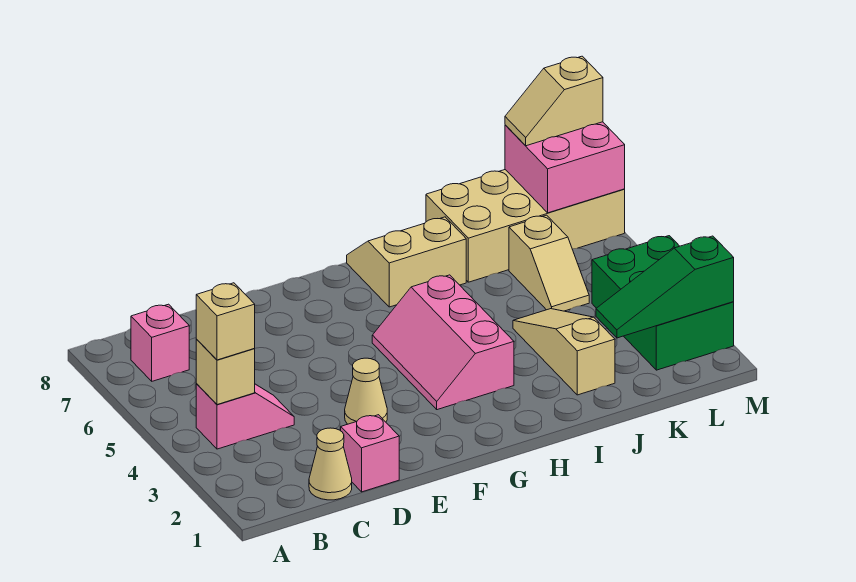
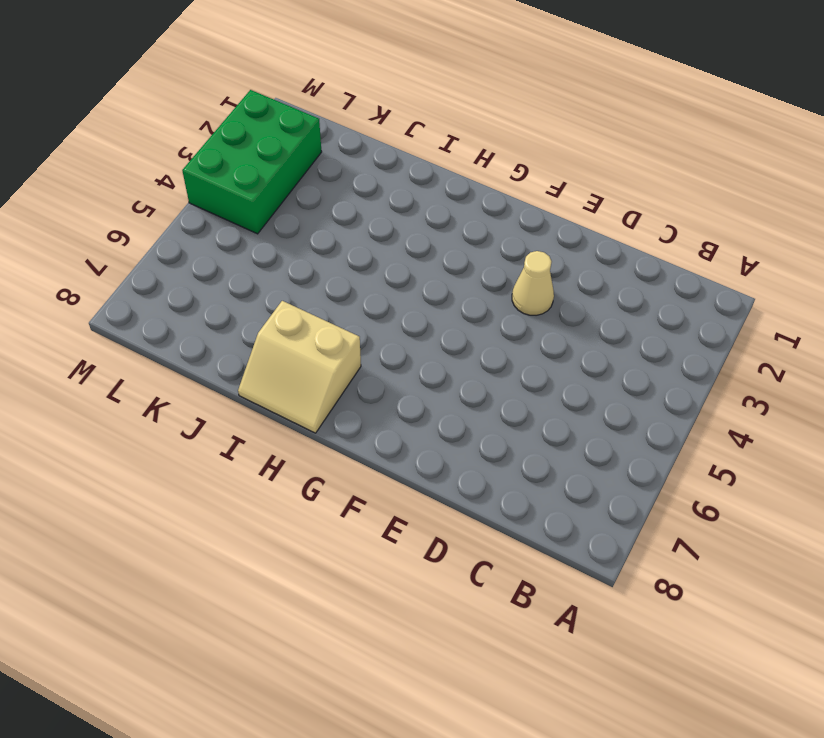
none -> pink slope B4:C4 level 1 top B
none -> pink brick B7 level 1
none -> tan cone C1 level 1

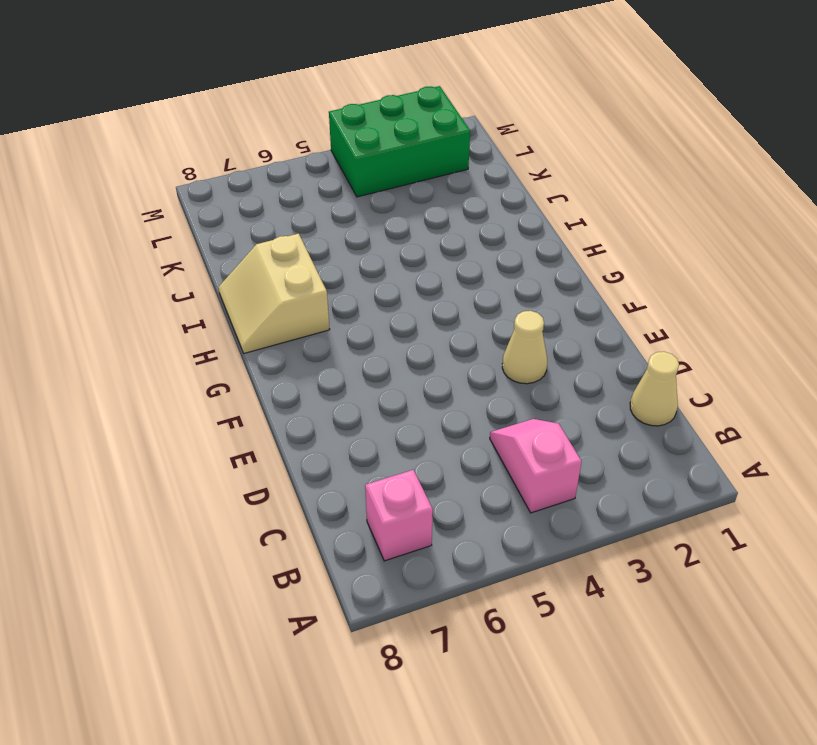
none -> pink brick D1 level 1
none -> pink slope G3:H5 level 1 top H
none -> tan slope J2:J4 level 1 top 2

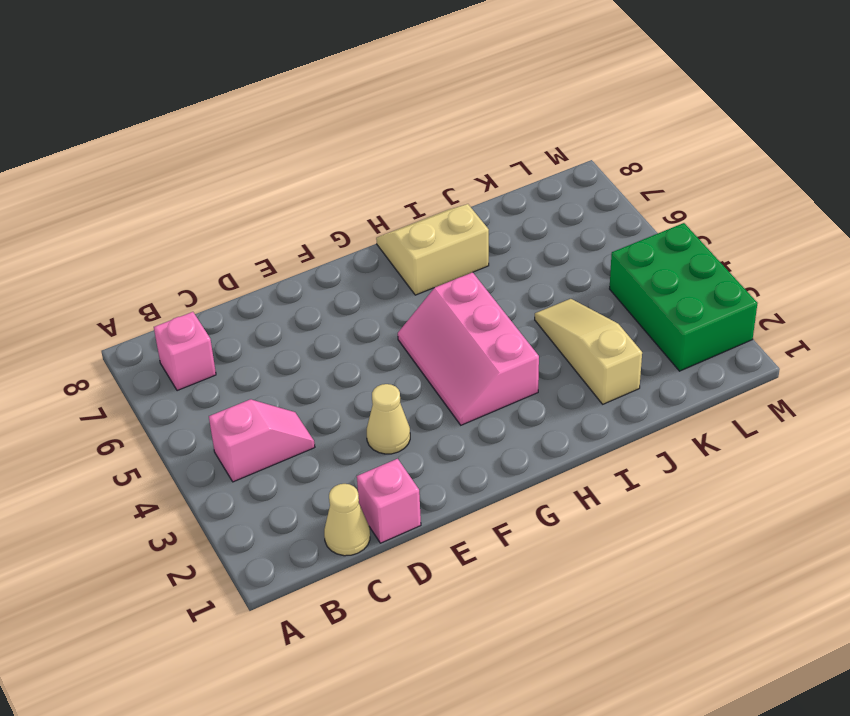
none -> tan brick J7:M8 level 1
none -> tan slope K5:K6 level 1 top 6
none -> tan brick B4 level 2

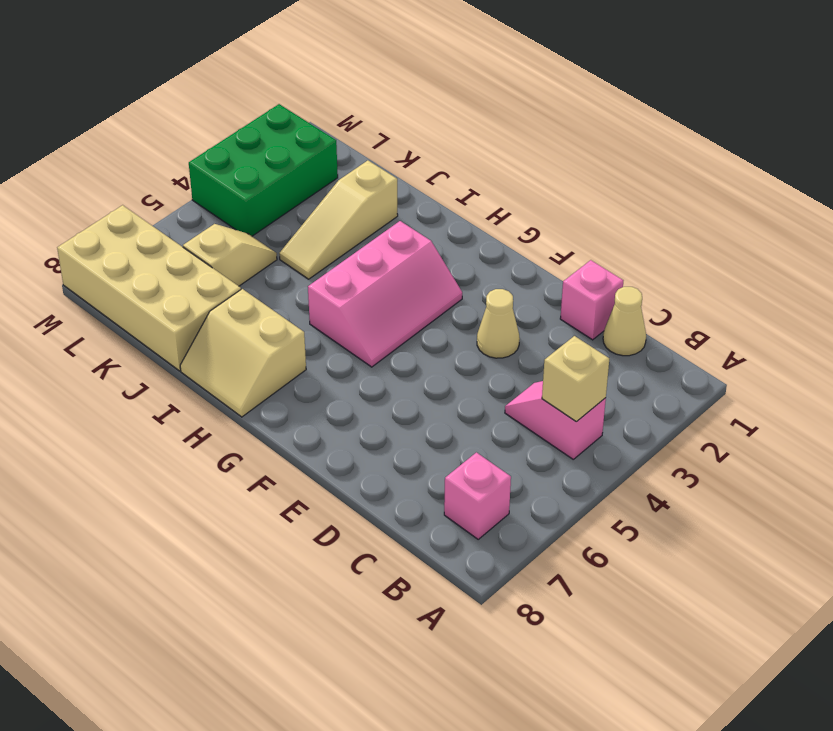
none -> green slope K2:M2 level 2 top M
none -> pink brick L7:M8 level 2
none -> tan brick B4 level 3

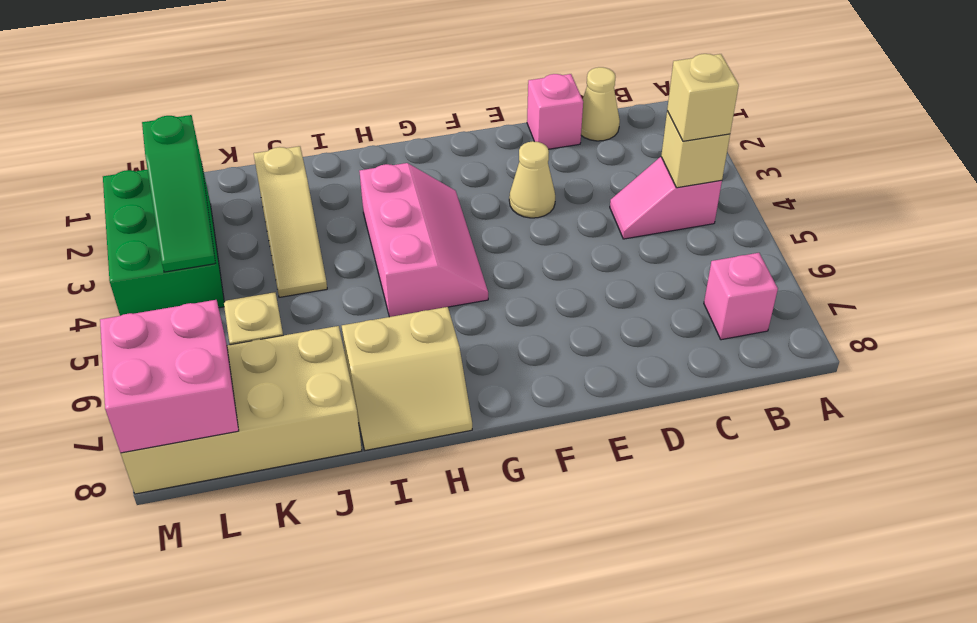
green slope L2:L4 level 2 top 2 -> green slope K2:M2 level 2 top M
none -> tan slope L8:M8 level 3 top M

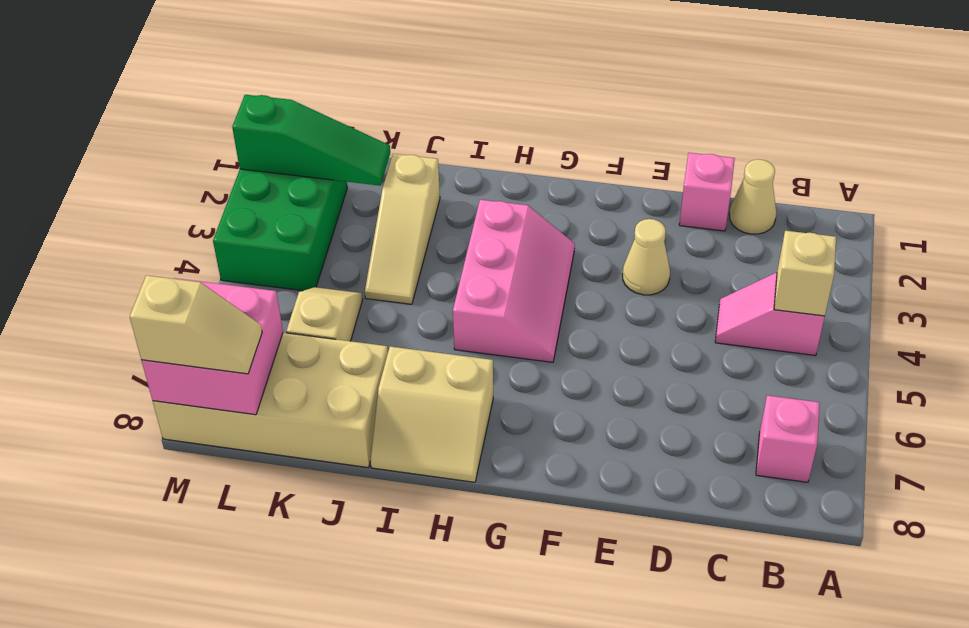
none -> tan brick B4 level 3

